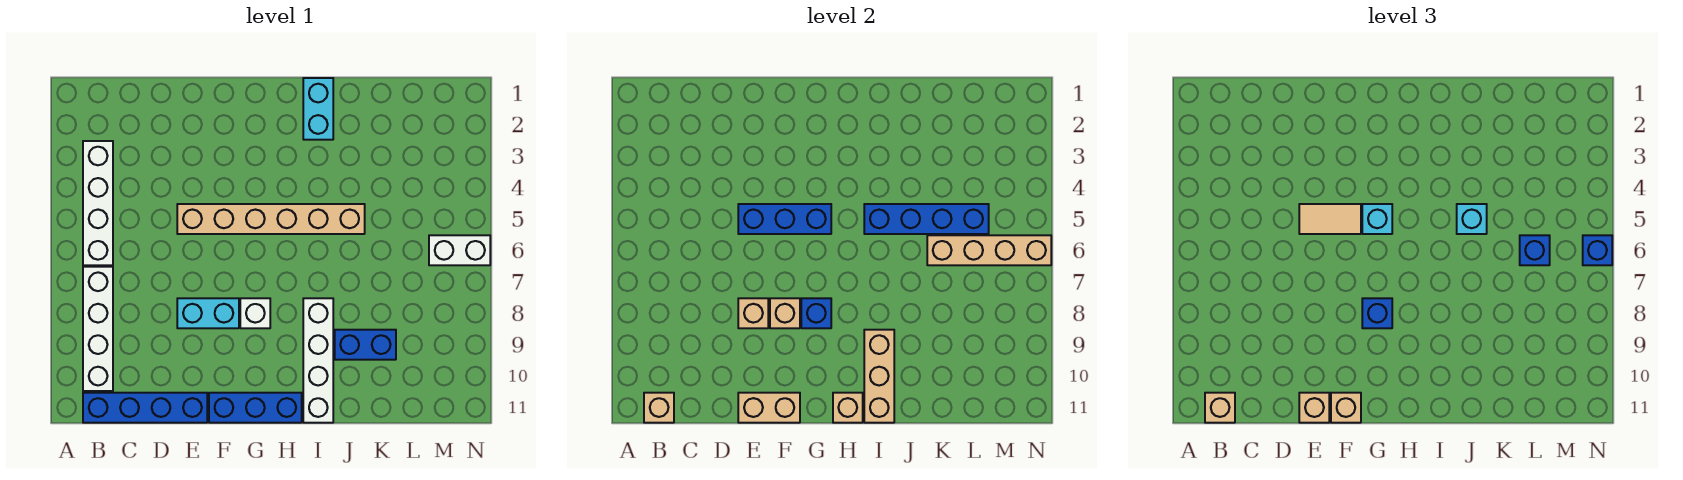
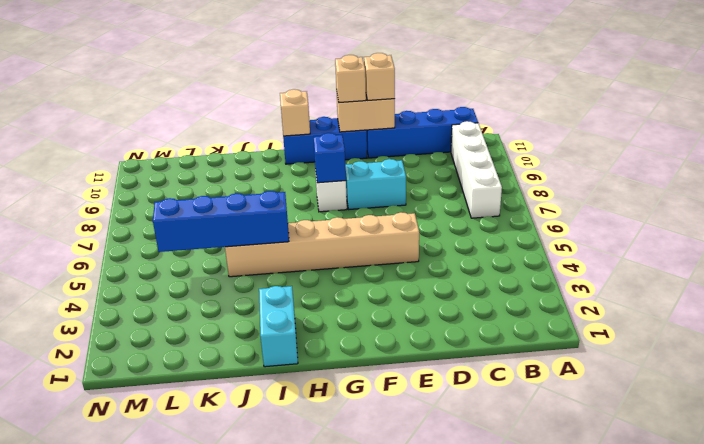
none -> white brick B3:B6 level 1
none -> white brick I8:I11 level 1
none -> blue brick J9:K9 level 1
none -> white brick M6:N6 level 1

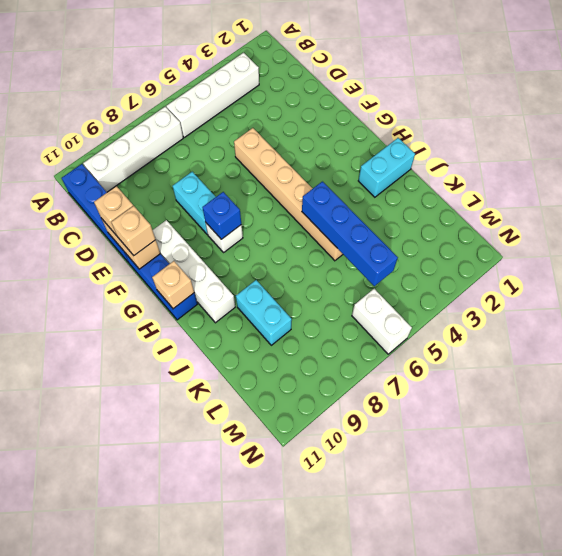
white brick F10:I10 level 1 -> white brick I8:I11 level 1
cyan brick J9:K9 level 1 -> blue brick J9:K9 level 1
none -> tan brick B11 level 2
none -> blue brick E5:G5 level 2
none -> tan brick E8 level 2
none -> tan brick F8 level 2

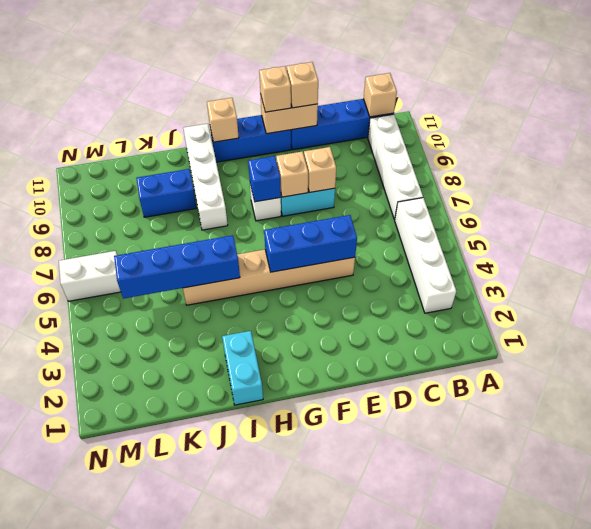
none -> tan brick I9:I11 level 2
none -> tan brick K6:N6 level 2
none -> tan brick B11 level 3
none -> tan tile E5:F5 level 3

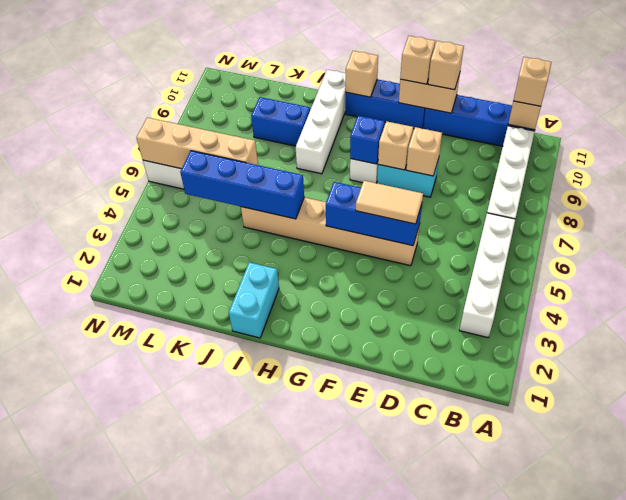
none -> tan brick I9:I11 level 2
none -> cyan brick G5 level 3
none -> blue brick G8 level 3
none -> cyan brick J5 level 3

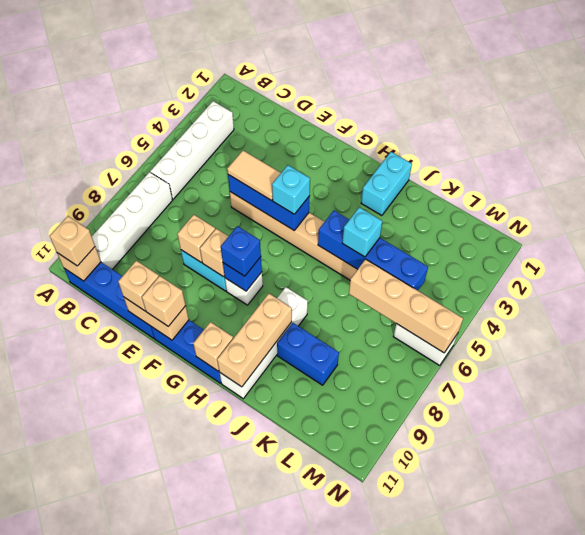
none -> blue brick L6 level 3
none -> blue brick N6 level 3

